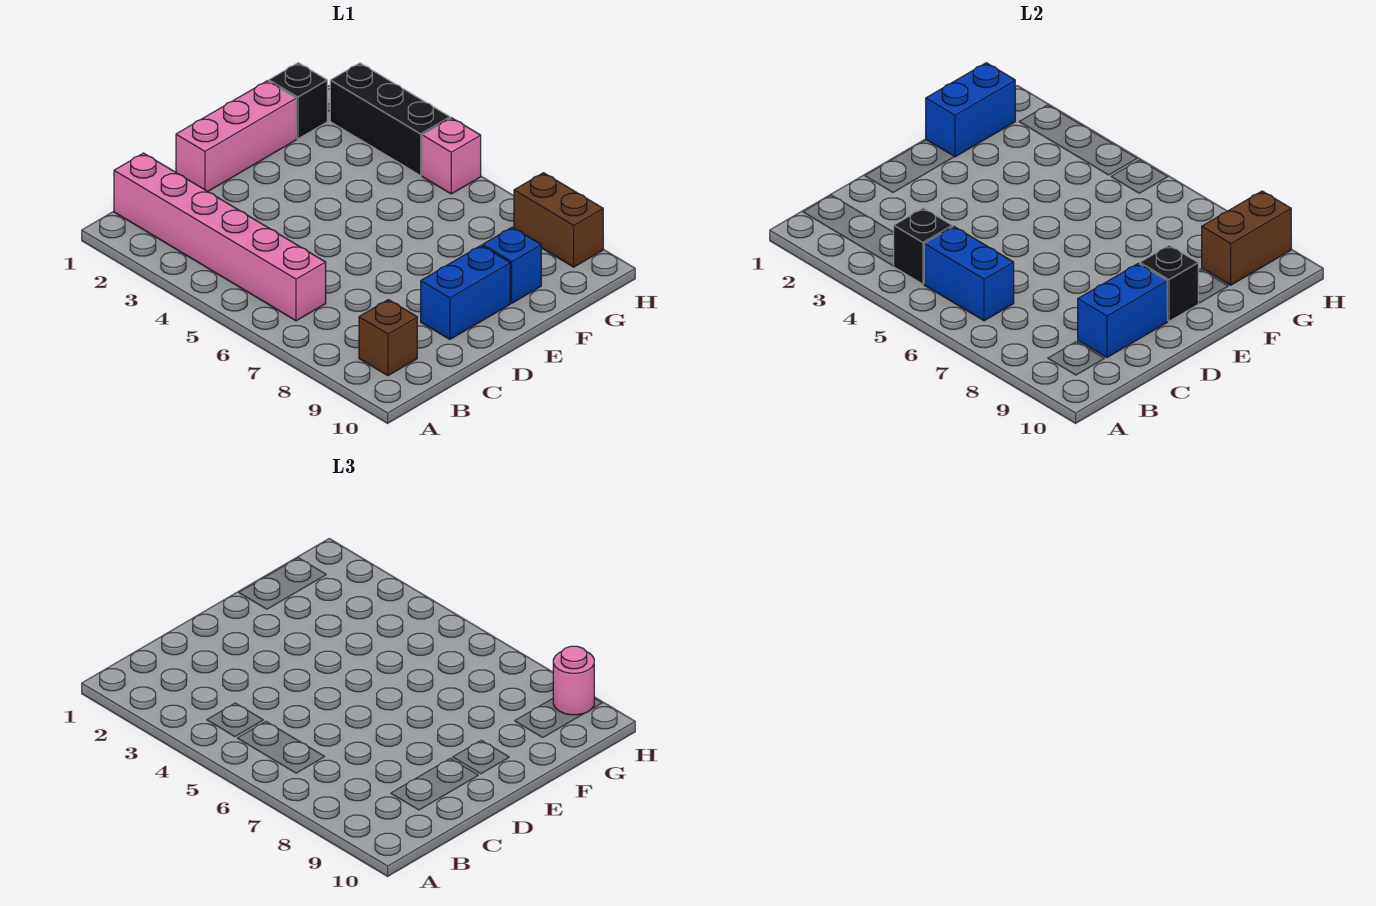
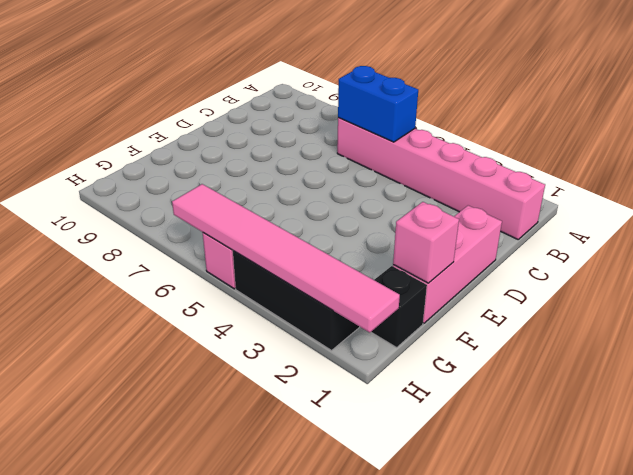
pink brick F1 level 2 -> blue brick F1:G1 level 2
pink tile H1:H6 level 2 -> none
none -> brown brick B9 level 1
none -> blue brick D9:E9 level 1
none -> blue brick F9 level 1

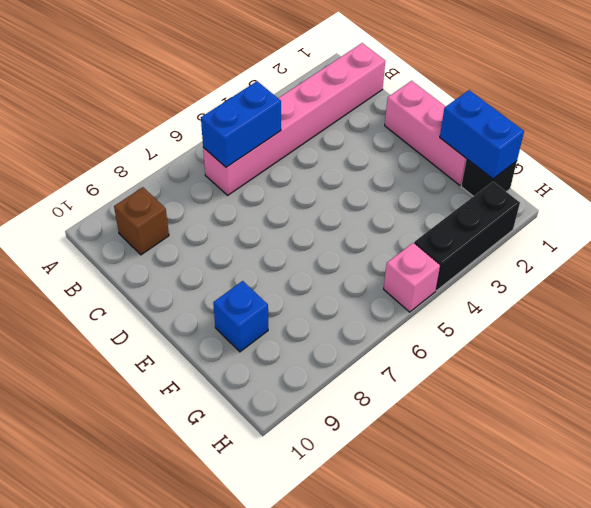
none -> blue brick D9:E9 level 1
none -> brown brick H8:H9 level 1
none -> black brick B4 level 2

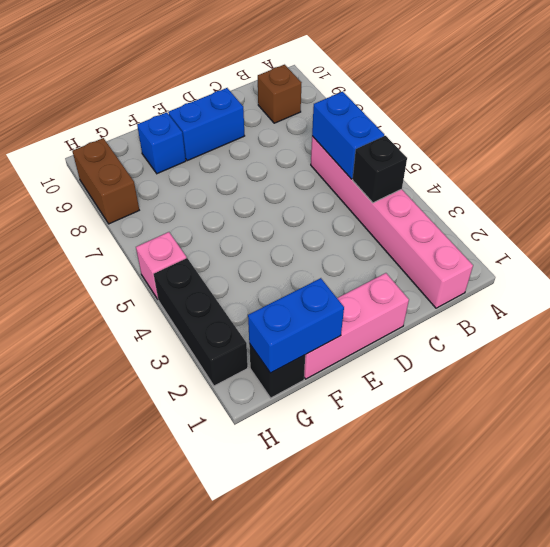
none -> blue brick C9:D9 level 2
none -> black brick E9 level 2
none -> brown brick G9:H9 level 2

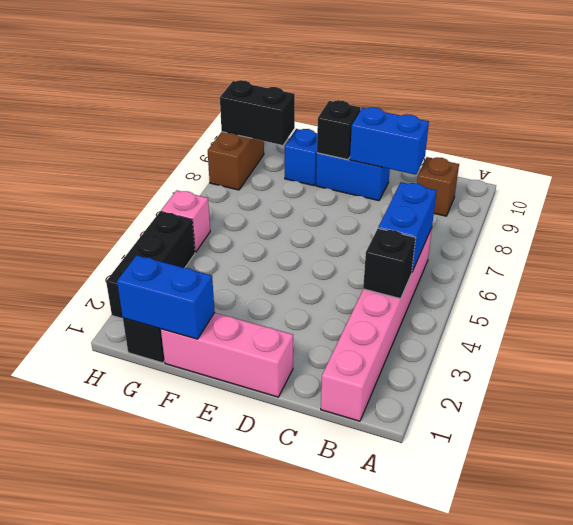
black brick G9:H9 level 2 -> brown brick G9:H9 level 2
none -> pink round brick H9 level 3

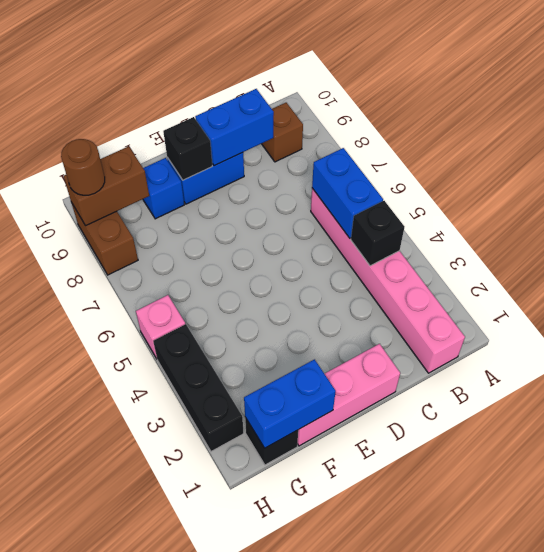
brown round brick H9 level 3 -> pink round brick H9 level 3

